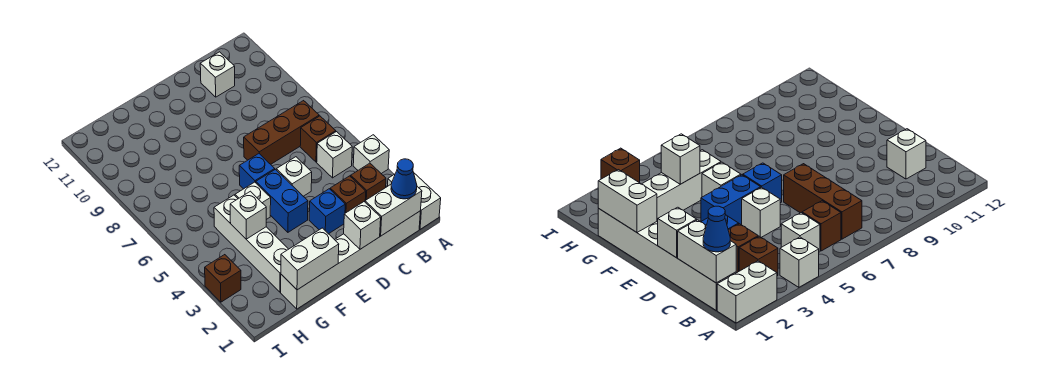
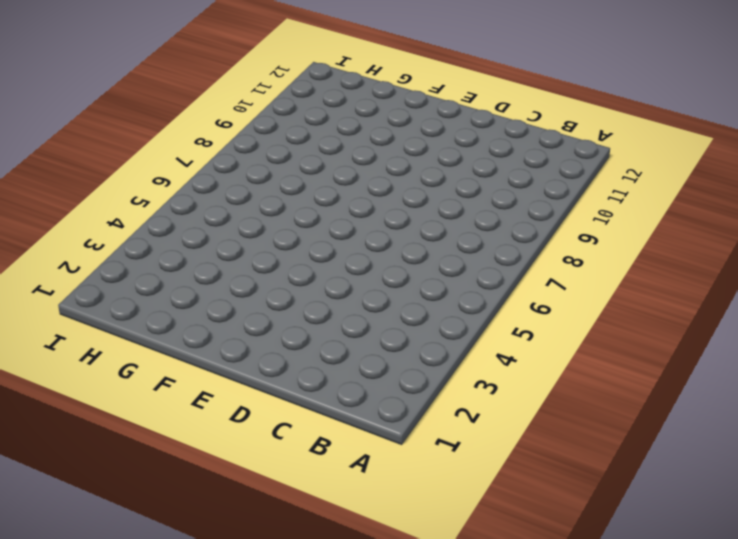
none -> white brick A1:A2 level 1
none -> white brick A4 level 1
none -> white brick B1:G1 level 1

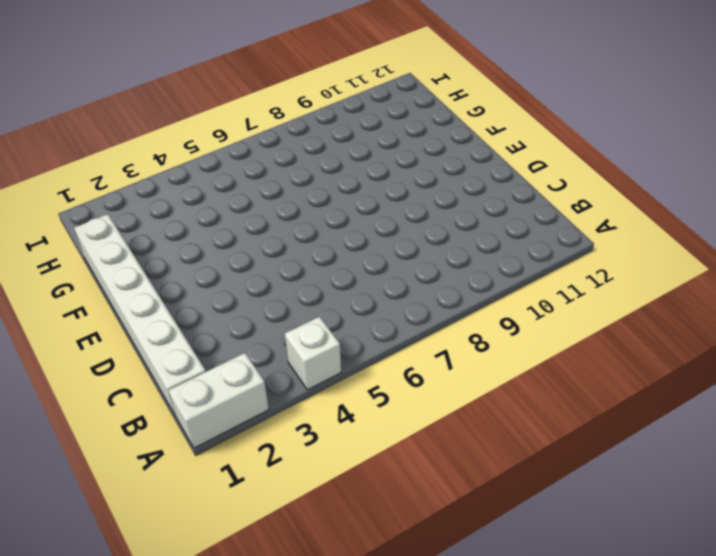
none -> brown brick B3 level 1
none -> white brick B5 level 1
none -> brown brick B6 level 1

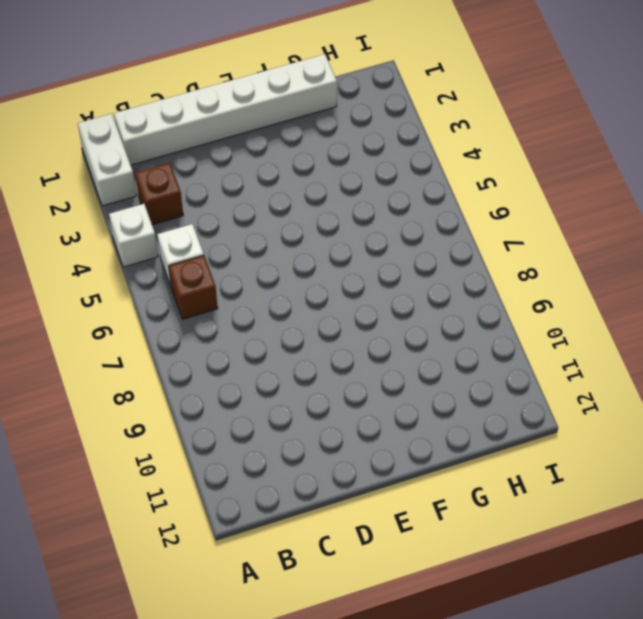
none -> brown brick B7:D7 level 1
none -> brown brick C3 level 1
none -> white brick C11 level 1

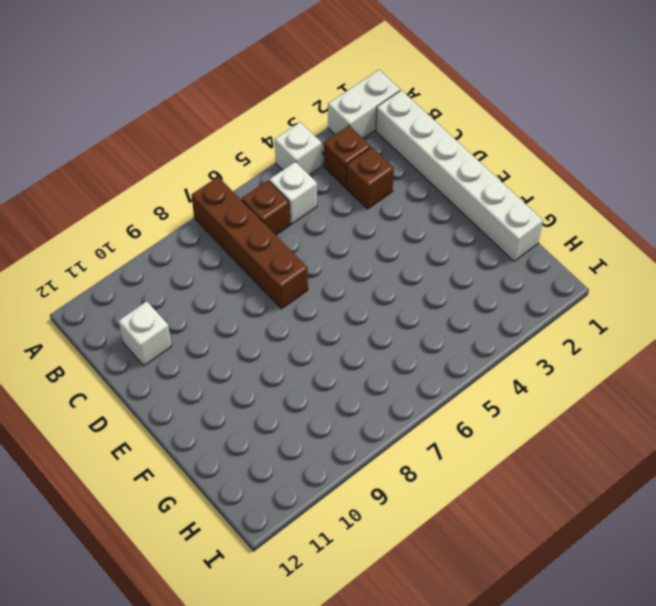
brown brick A7:D7 level 1 -> brown brick B7:D7 level 1
none -> blue brick D3 level 1
none -> white brick D5 level 1
none -> blue brick E4:E5 level 1

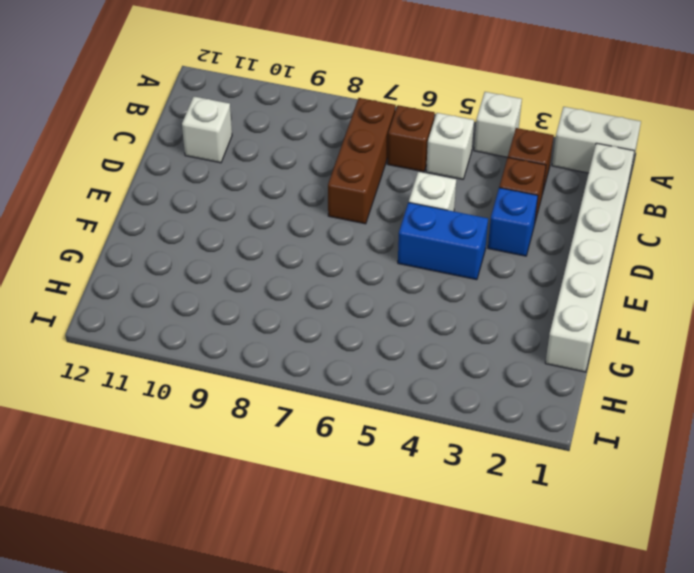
none -> blue brick E6 level 1
none -> white brick F5 level 1
none -> white brick G2:G5 level 1

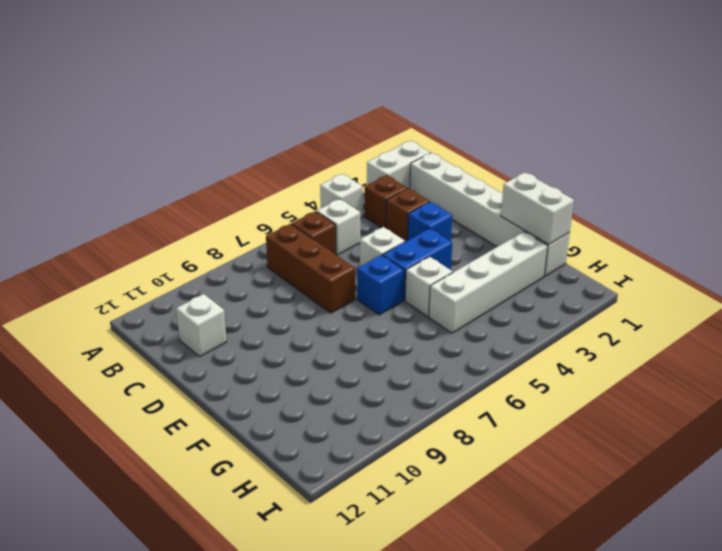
none -> brown brick I3 level 1
none -> white brick B1:C1 level 2
none -> white brick D1 level 2

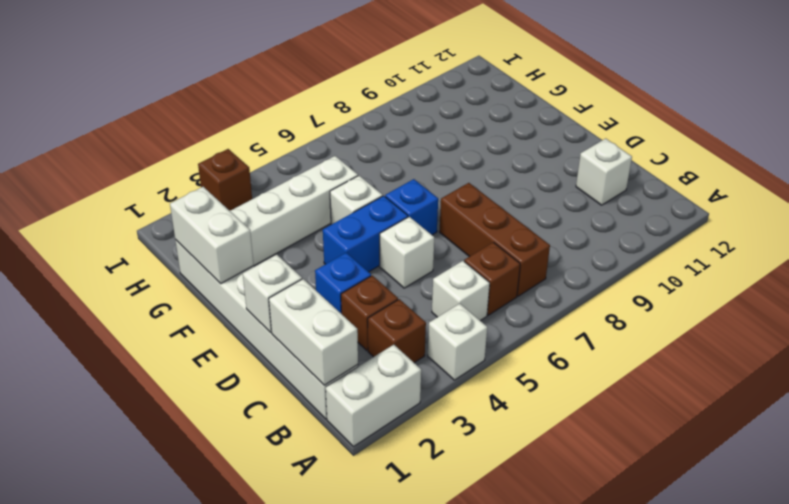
none -> white brick G4 level 2
none -> blue cone B1 level 3

